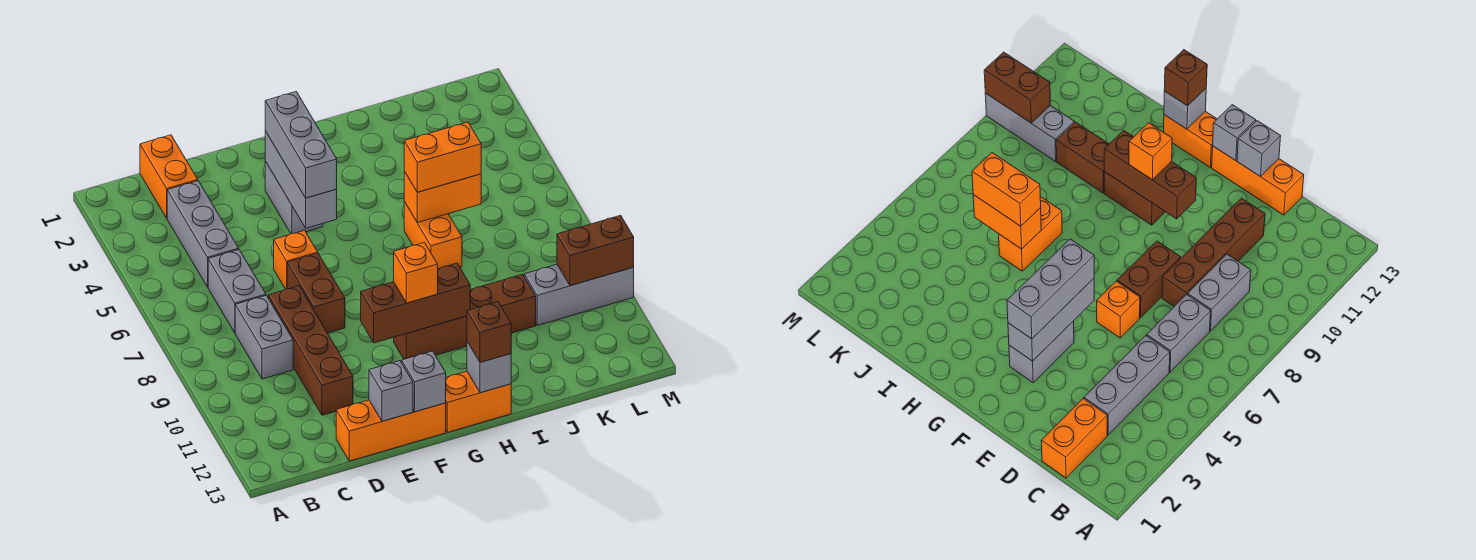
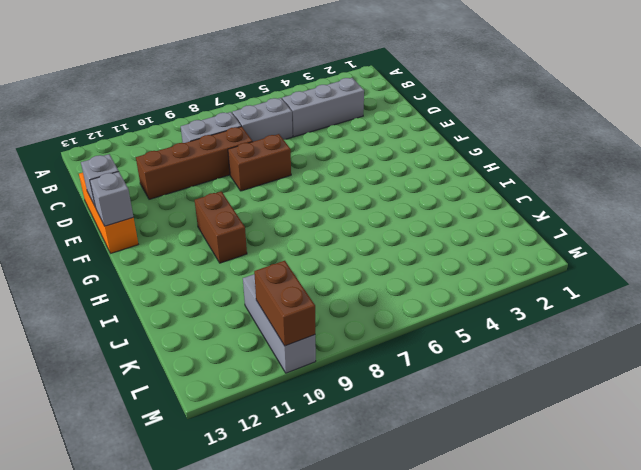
none -> orange brick C1:C2 level 1
none -> orange brick E6 level 1
none -> grey brick F3:F4 level 1

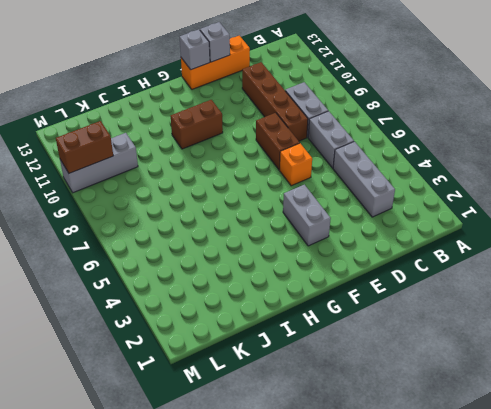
none -> orange brick C1:C2 level 1
none -> orange brick G13:H13 level 1
none -> orange brick I6:I7 level 1

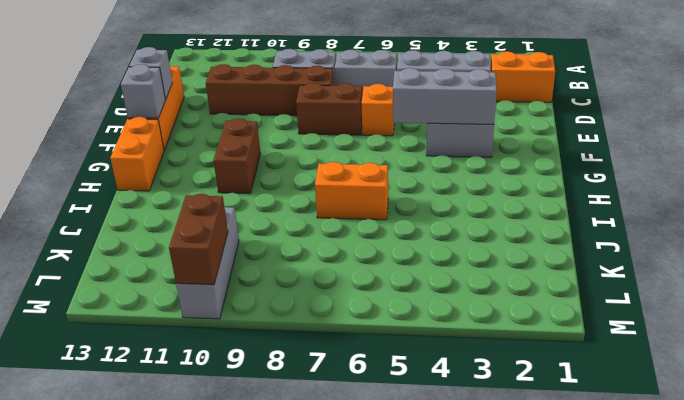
none -> brown brick I10:J10 level 1
none -> brown brick F10:H10 level 2
none -> grey brick H13 level 2

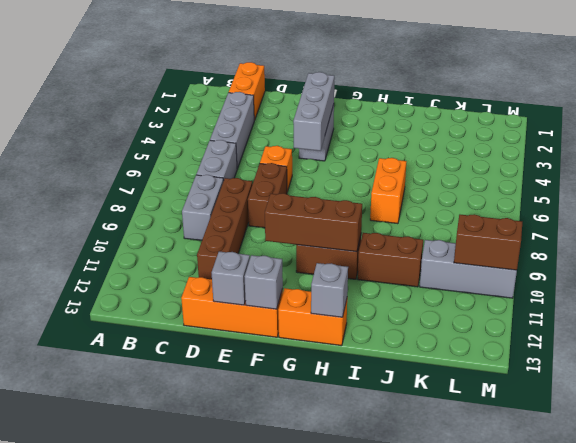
none -> orange brick I6:J6 level 2
none -> grey brick F3:F5 level 3
none -> orange brick G10 level 3

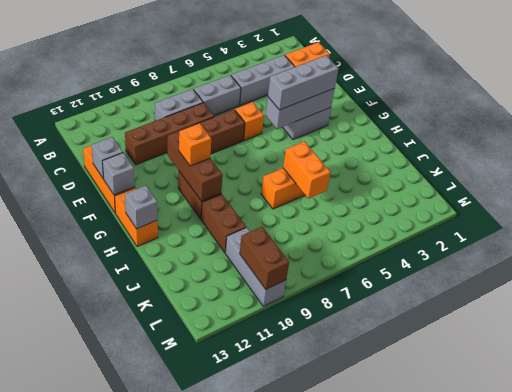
none -> brown brick H13 level 3
none -> orange brick I6:J6 level 3

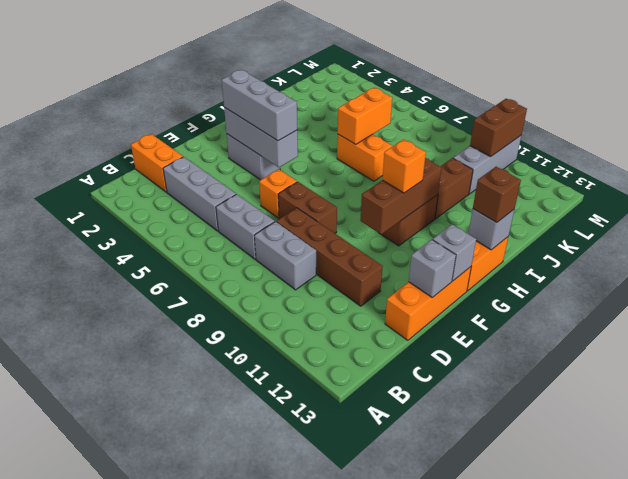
none -> orange brick I6:J6 level 3

